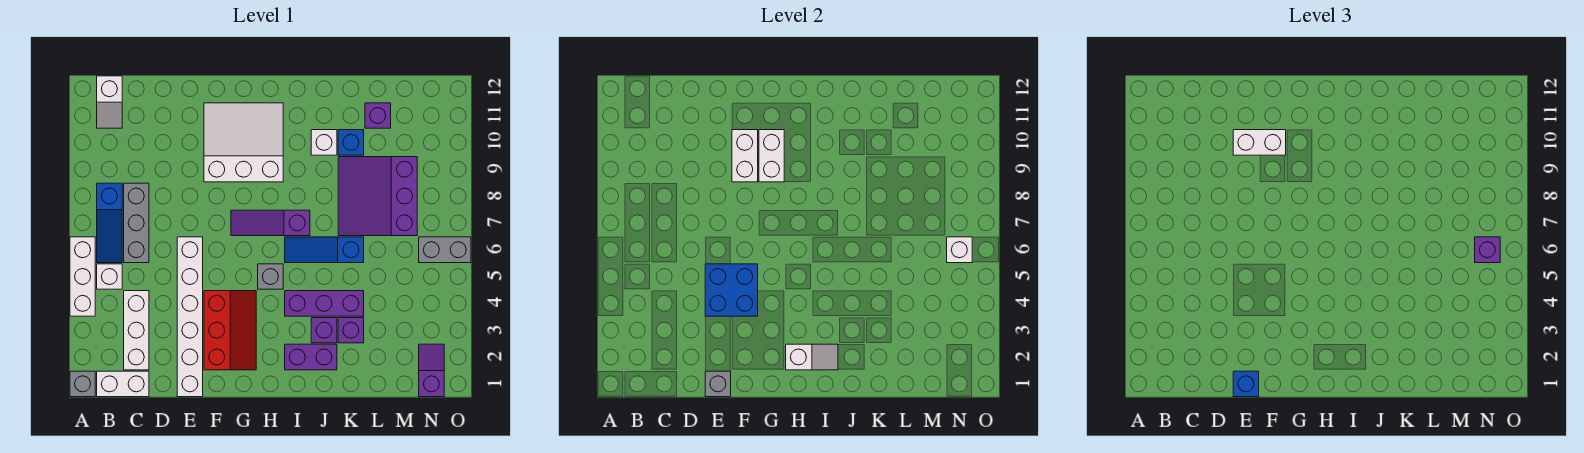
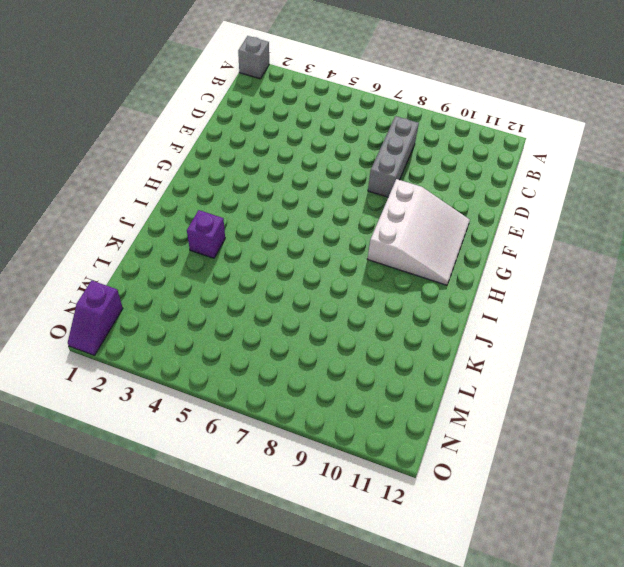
grey brick C8:E8 level 1 -> grey brick C6:C8 level 1
purple slope N1:O1 level 1 top N -> purple slope N1:N2 level 1 top 1
none -> white brick A4:A6 level 1
none -> white brick B1:C1 level 1
none -> white brick B5 level 1
none -> blue slope B6:B8 level 1 top 8

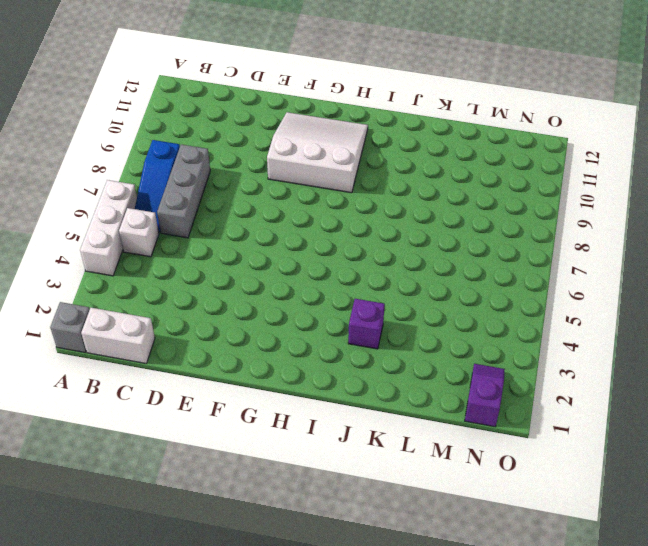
none -> white slope B11:B12 level 1 top 12
none -> white brick C2:C4 level 1
none -> white brick E1:E6 level 1
none -> red slope F2:G4 level 1 top F

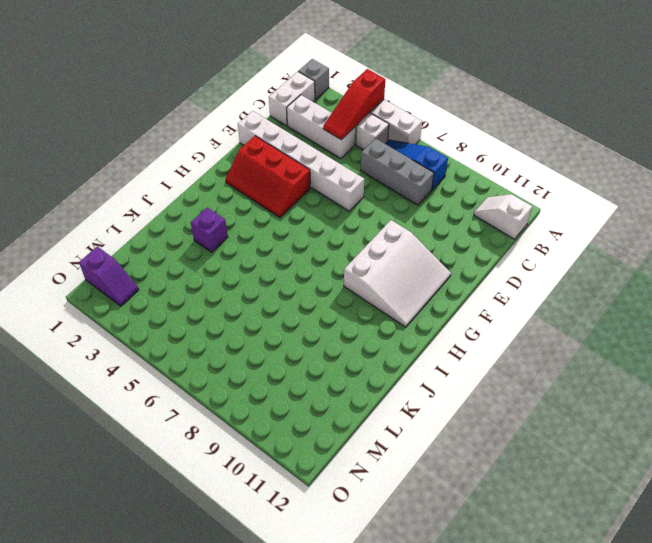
red slope A4:C4 level 2 top A -> none
none -> purple slope G7:I7 level 1 top I
none -> grey brick H5 level 1
none -> purple brick I2:J2 level 1
none -> purple brick I4:K4 level 1

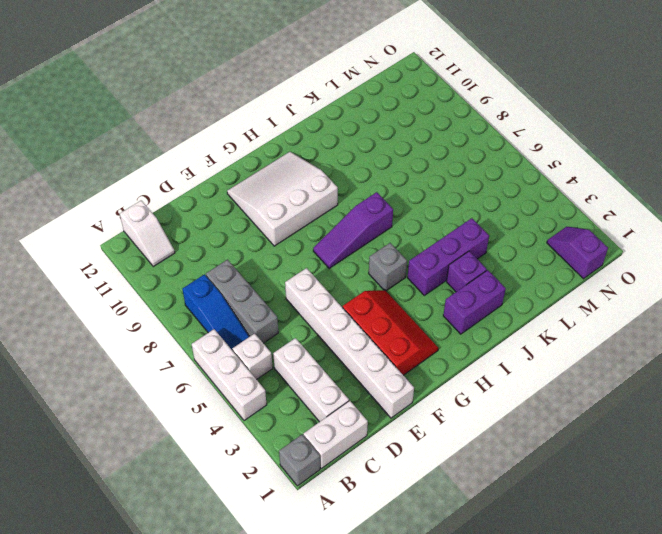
none -> blue slope I6:K6 level 1 top K
none -> white brick J10 level 1
none -> purple brick K3 level 1
none -> purple slope K7:M9 level 1 top M

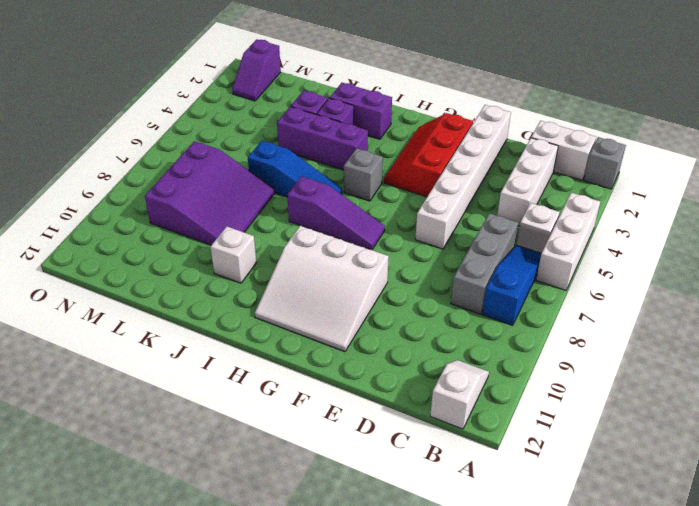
none -> blue brick K10 level 1
none -> purple brick L11 level 1
none -> grey brick N6:O6 level 1
none -> grey brick E1 level 2

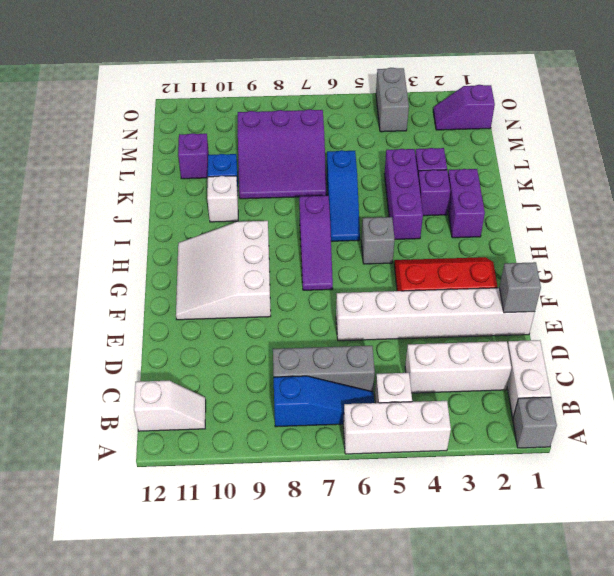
grey brick N4:O4 level 1 -> grey brick N6:O6 level 1
none -> blue brick E4:F5 level 2
none -> white brick F9:F10 level 2
none -> white brick G9:G10 level 2
none -> white slope H2:I2 level 2 top H

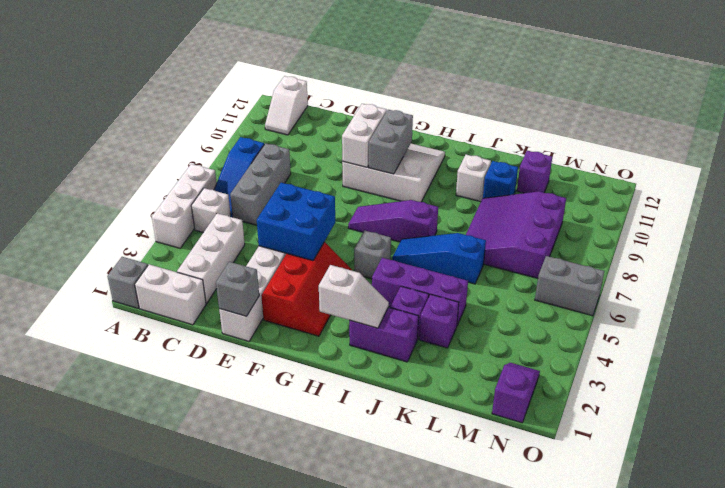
grey brick G9:G10 level 2 -> white brick G9:G10 level 2
none -> white brick N6 level 2
none -> blue brick E1 level 3
none -> white brick E10:F10 level 3
none -> purple brick N6 level 3

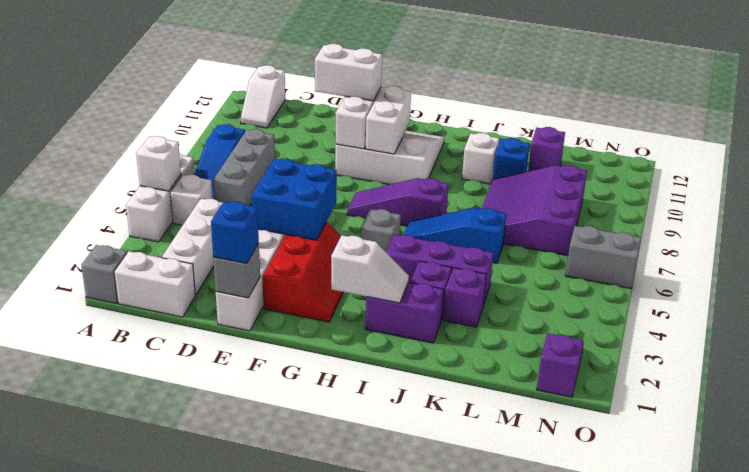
white brick A5 level 2 -> white brick N6 level 2
none -> purple brick N6 level 3

